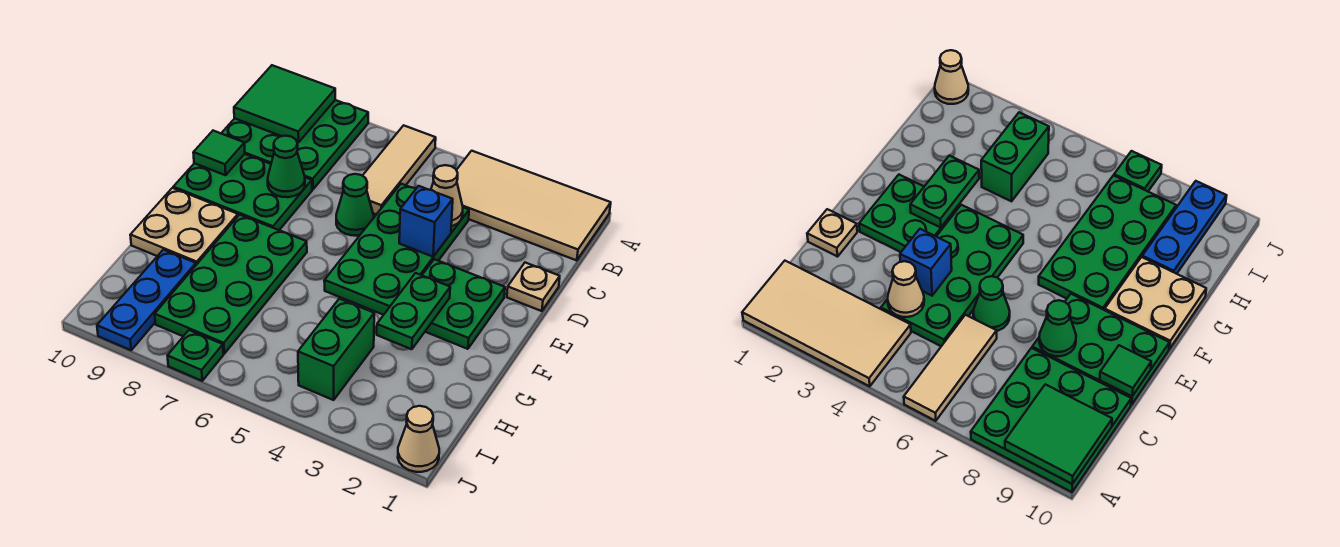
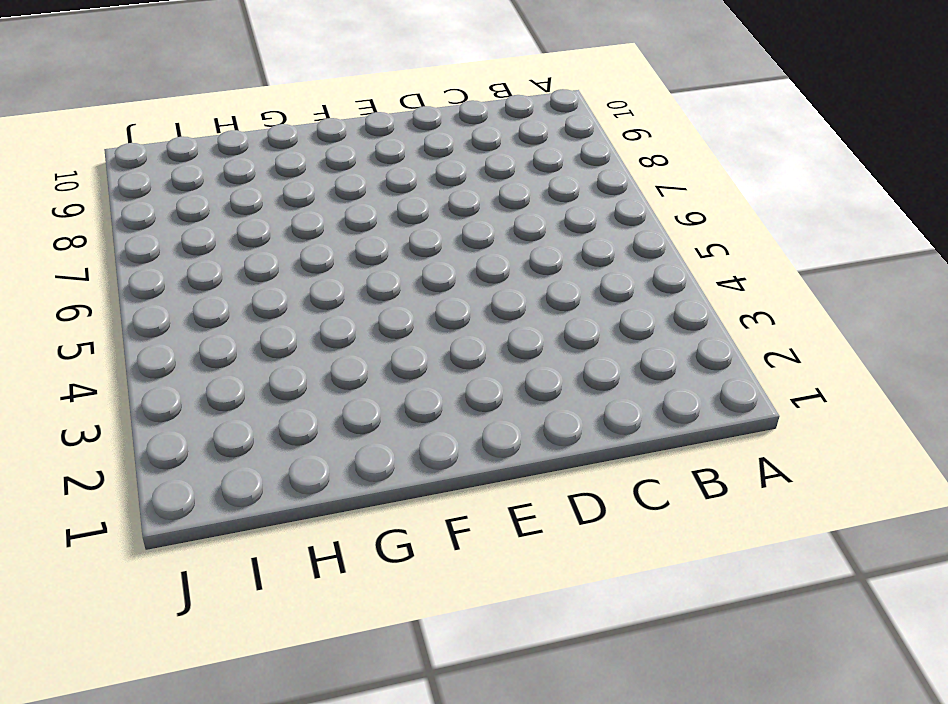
none -> tan tile A1:B4 level 1
none -> tan tile A6:C6 level 1
none -> green plate A8:C10 level 1

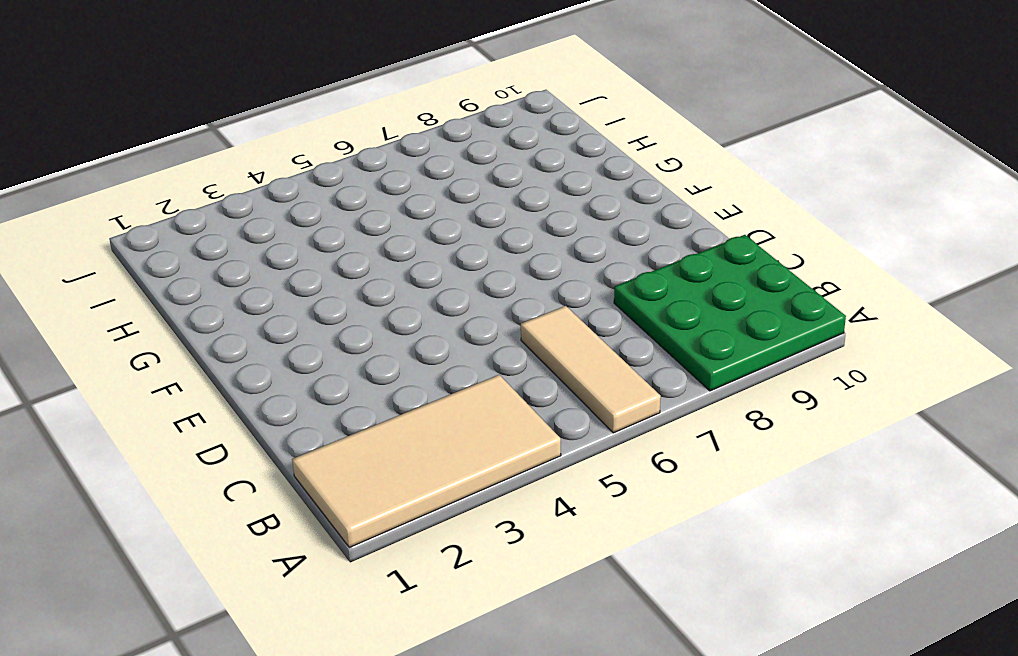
none -> green plate C4:F5 level 1
none -> tan plate D1 level 1
none -> green cone D6 level 1

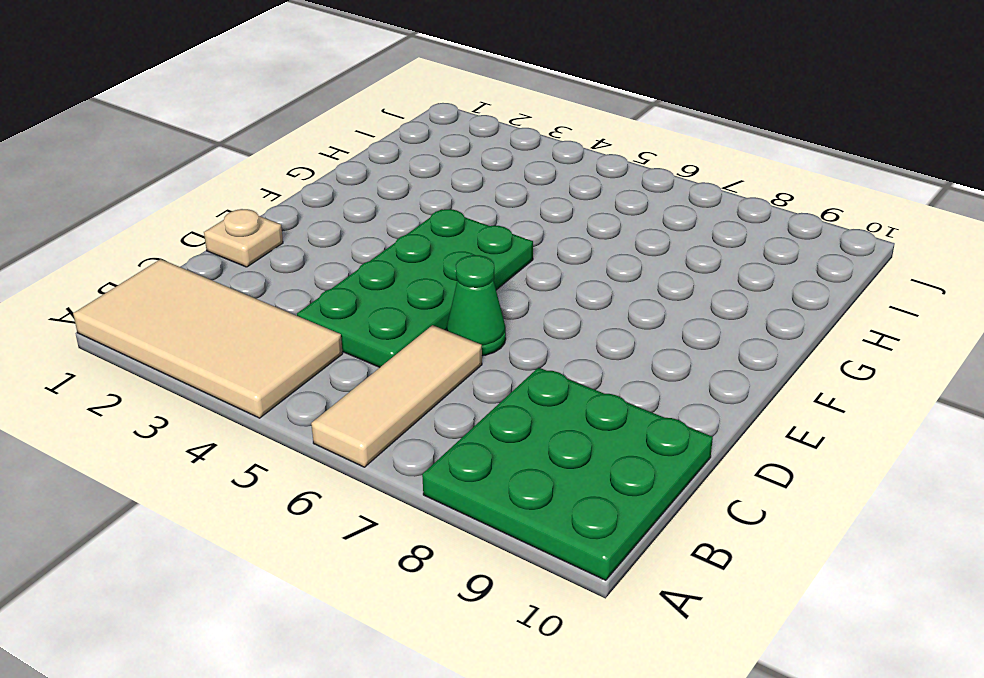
none -> green plate D8:E10 level 1
none -> green plate E2:F3 level 1
none -> green plate F7:I8 level 1

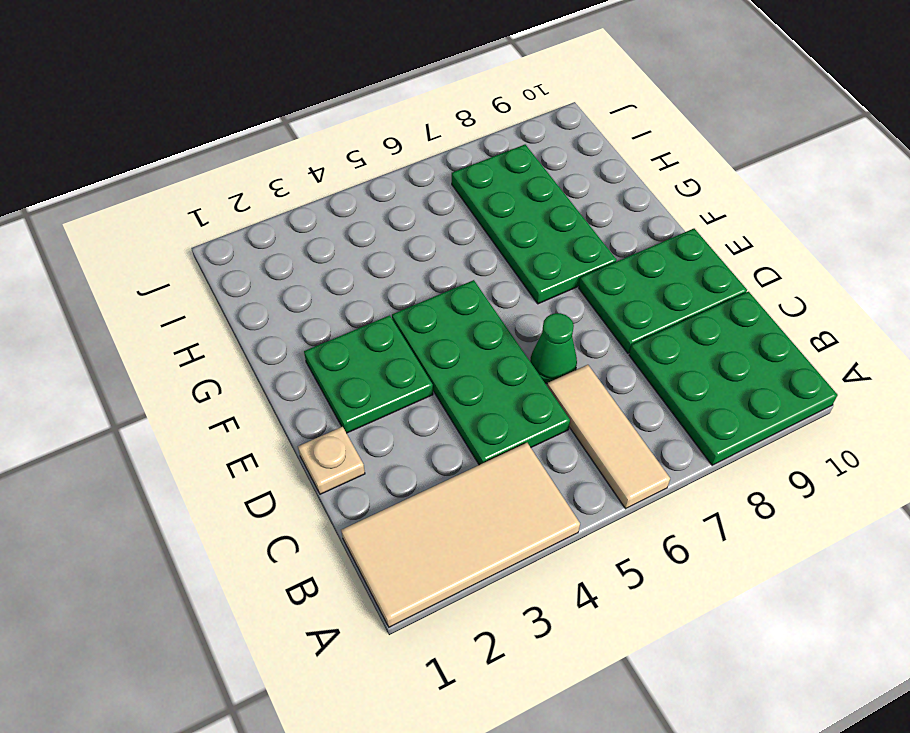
none -> tan plate F9:G10 level 1
none -> green brick H4:I4 level 1
none -> blue plate H9:J9 level 1

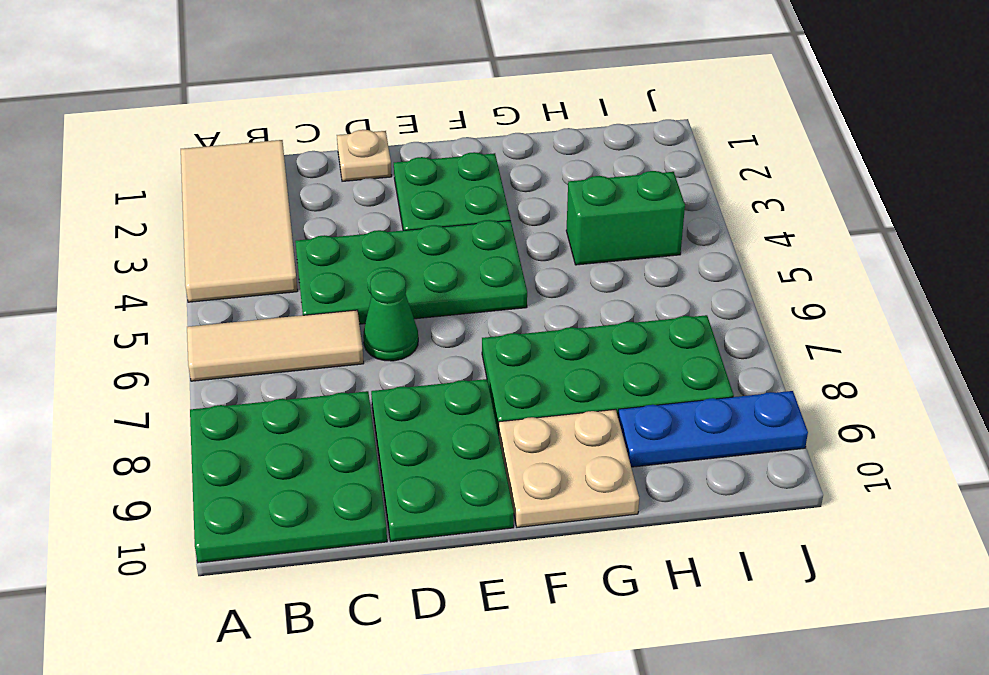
none -> tan cone J1 level 1
none -> green plate J7 level 1
none -> green tile A9:B10 level 2

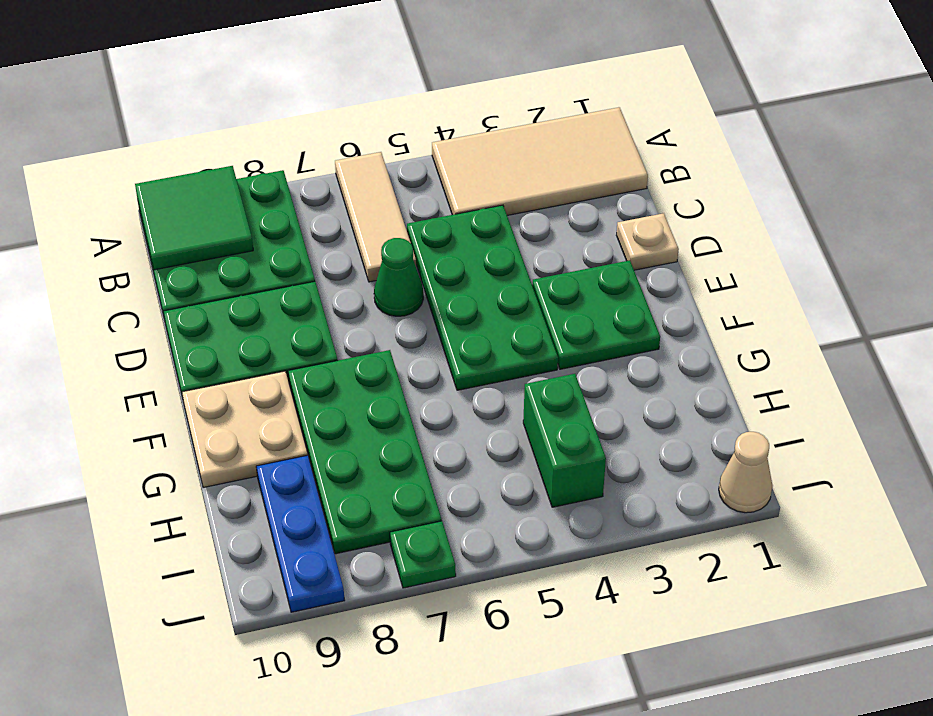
none -> tan cone C4 level 2
none -> blue brick D4 level 2
none -> green cone D8 level 2

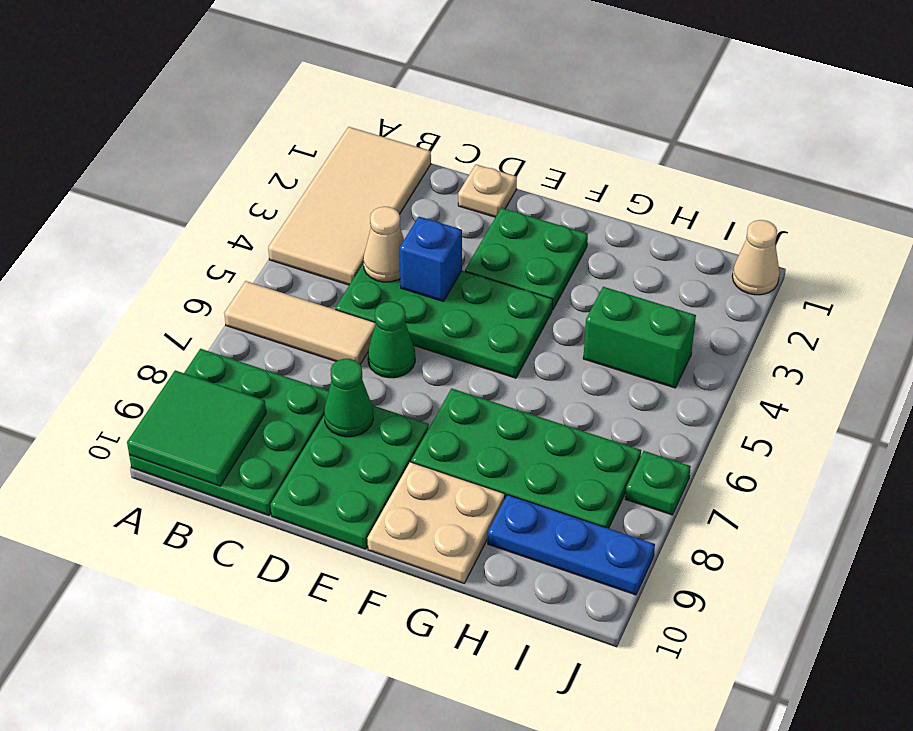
none -> green tile D10 level 2
none -> green plate F3:G3 level 2

